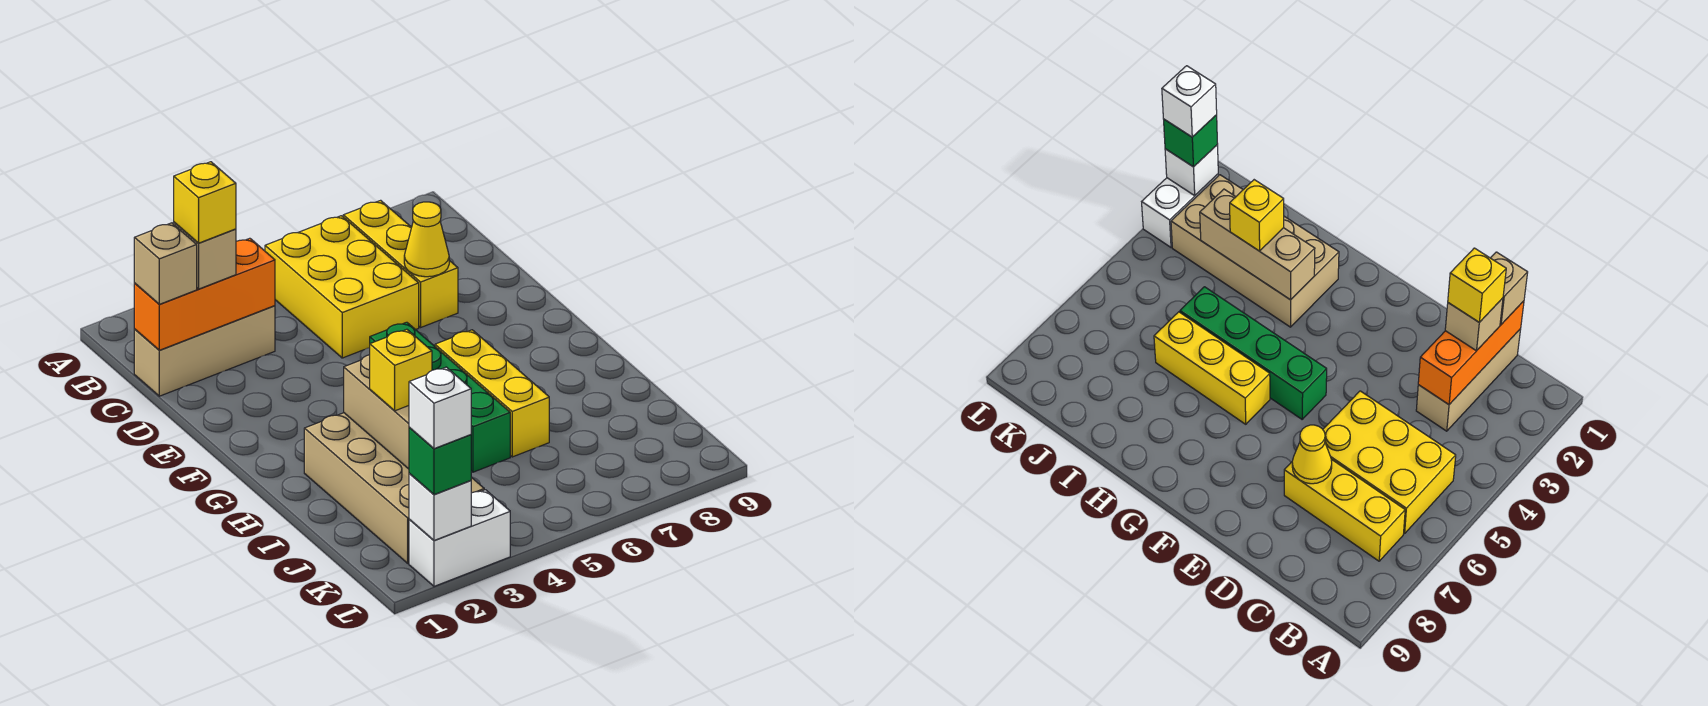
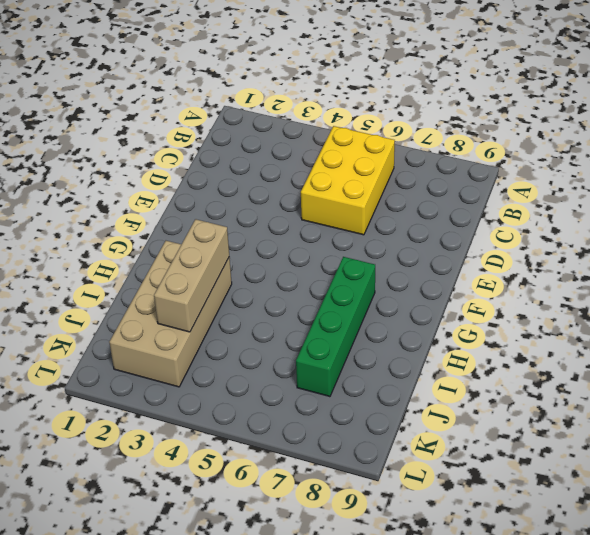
green brick G7:J7 level 1 -> green brick F5:I5 level 1
none -> yellow brick B7:D7 level 1
none -> tan brick C1:C3 level 1
none -> yellow brick G6:I6 level 1

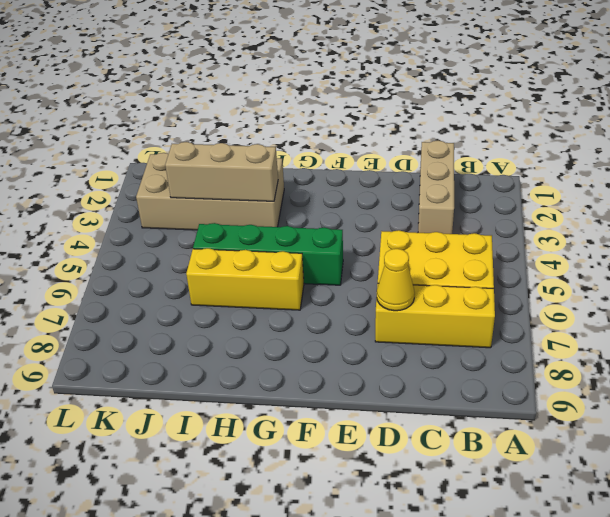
none -> white brick L2:L3 level 1
none -> orange brick C1:C3 level 2
none -> white brick L2 level 2

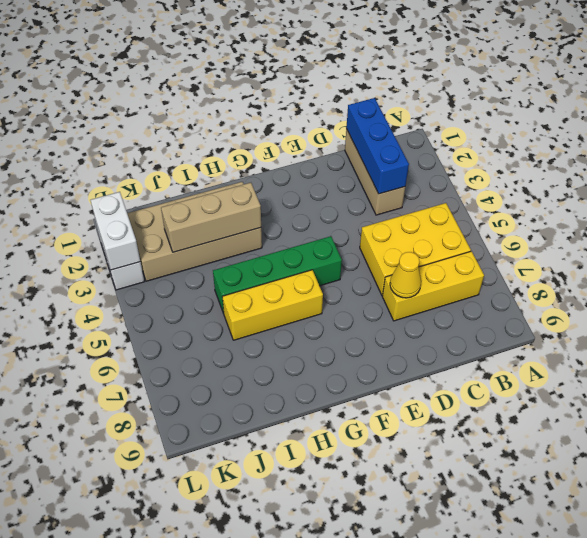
blue brick C1:C3 level 2 -> orange brick C1:C3 level 2
white brick L2:L3 level 2 -> white brick L2 level 2
none -> tan brick C1 level 3
none -> tan brick C2 level 3
none -> yellow brick I3 level 3

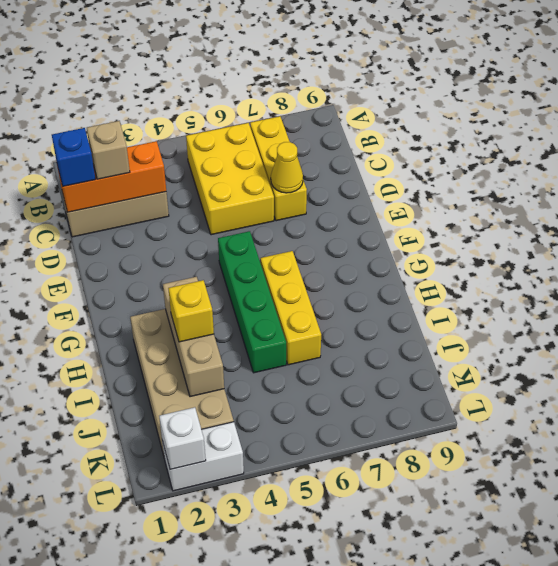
blue brick C1 level 3 -> tan brick C1 level 3
none -> green brick L2 level 3
none -> yellow brick C2 level 4
none -> white brick L2 level 4

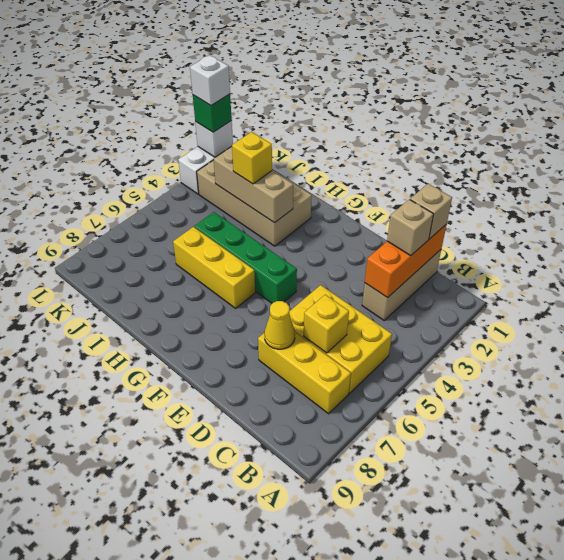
yellow brick C6 level 2 -> yellow brick C2 level 4

